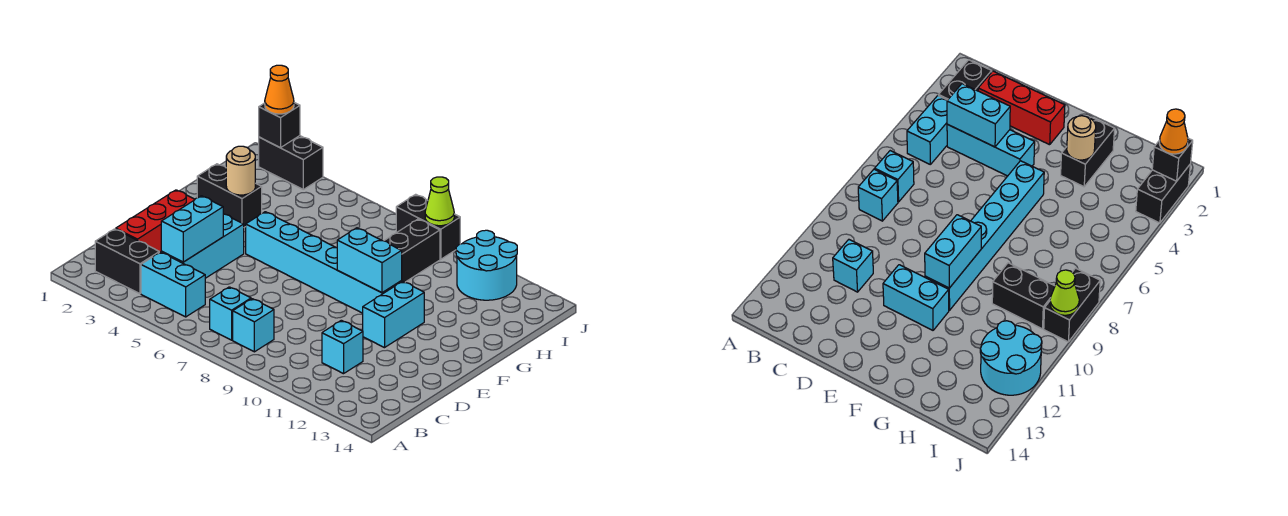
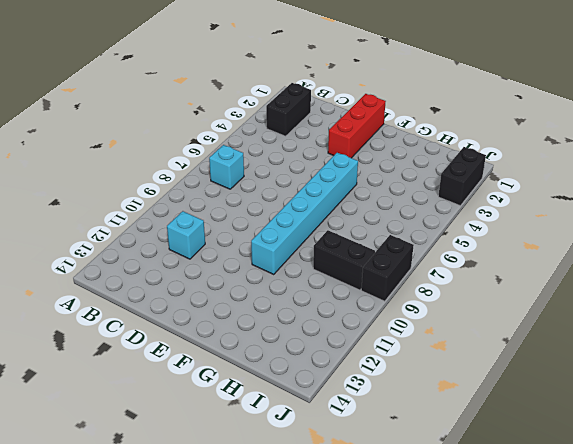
red brick E1:E3 level 1 -> red brick C2:E2 level 1
none -> cyan brick B4:B5 level 1
none -> cyan brick B8 level 1
none -> cyan brick C4:E4 level 1

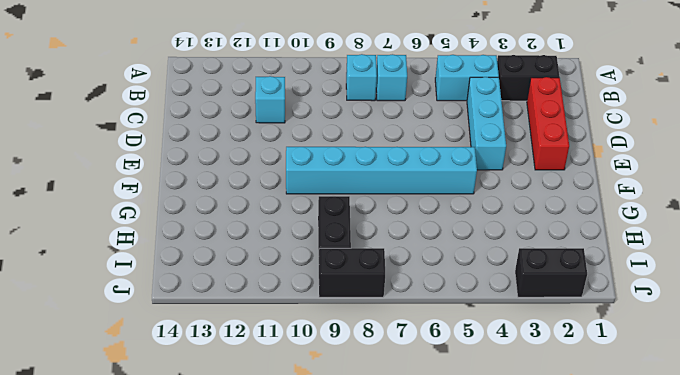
none -> cyan brick E11:F11 level 1
none -> black brick G2:G3 level 1
none -> cyan round brick I11:J12 level 1

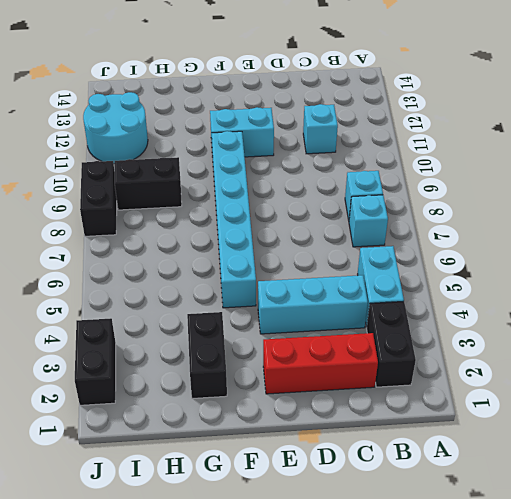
none -> cyan brick C4:D4 level 2
none -> cyan brick F9:F10 level 2
none -> tan round brick G3 level 2

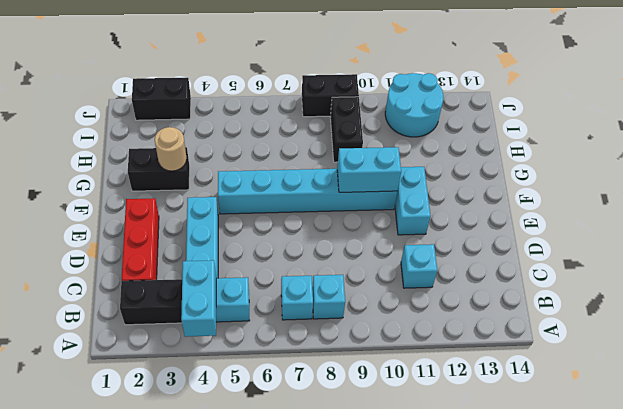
cyan brick A4:B4 level 2 -> cyan brick C4:D4 level 2
none -> black brick J2 level 2
none -> lime cone J9 level 2
none -> orange cone J2 level 3

